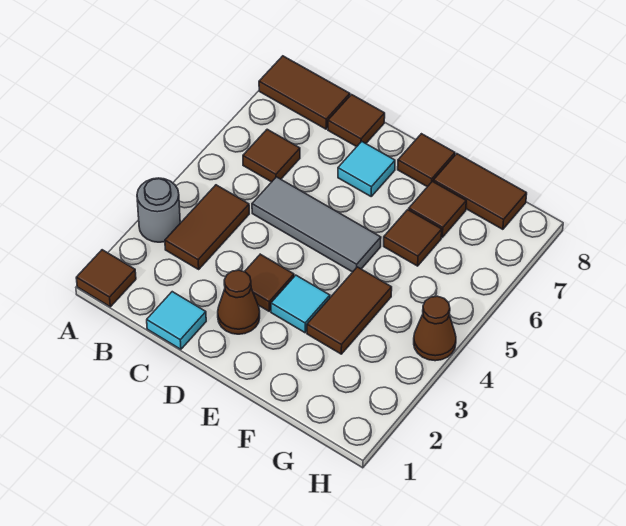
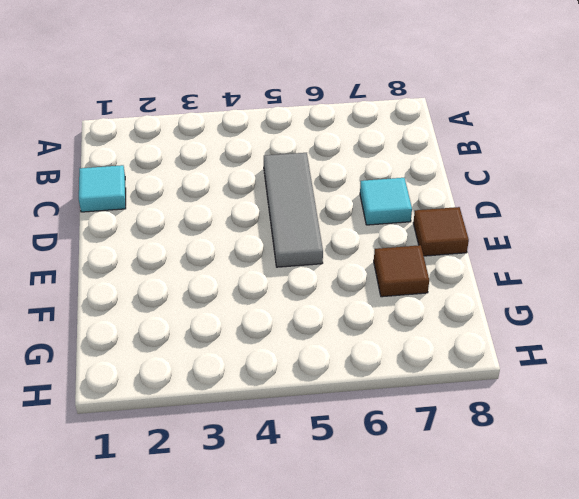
none -> brown tile A1 level 1
none -> grey round brick A3 level 1
none -> brown tile A8:B8 level 1

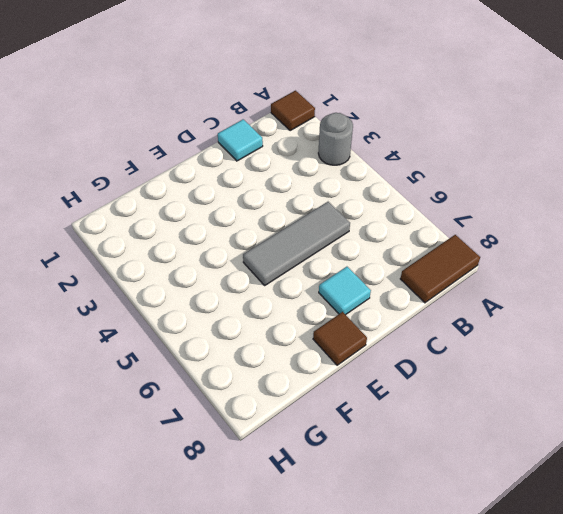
none -> brown tile B3:B4 level 1
none -> brown tile B6 level 1
none -> brown tile C8 level 1

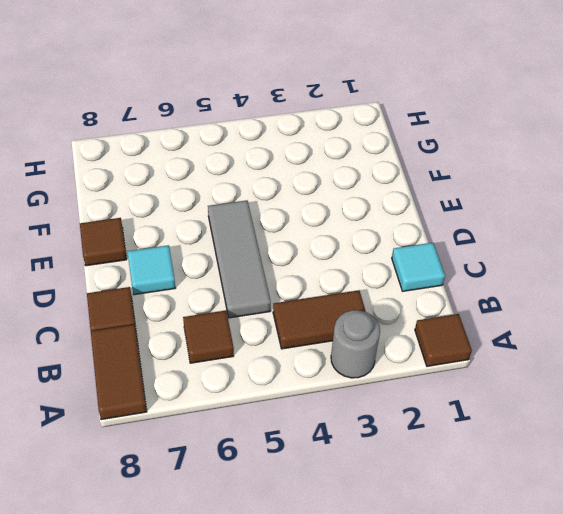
none -> brown cone D2 level 1
none -> brown tile D3 level 1
none -> cyan tile E3 level 1

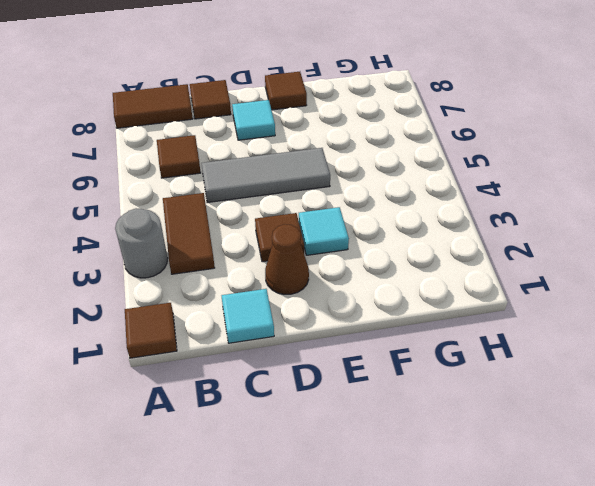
none -> brown tile F3:F4 level 1
none -> brown tile F6 level 1
none -> brown tile F7 level 1

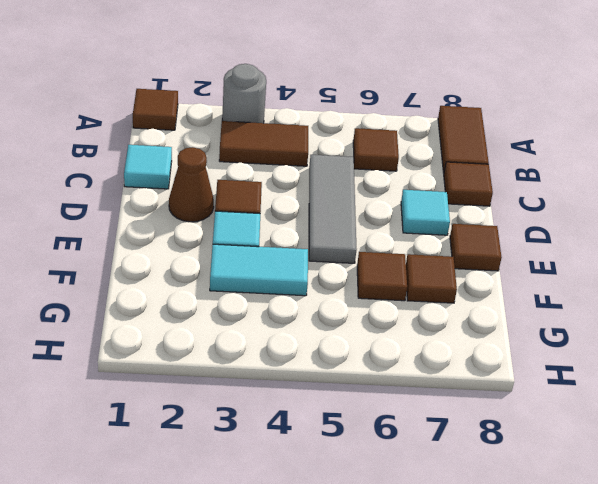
cyan tile F3:F4 level 1 -> brown tile F3:F4 level 1
none -> brown tile F8:G8 level 1
none -> brown cone H4 level 1

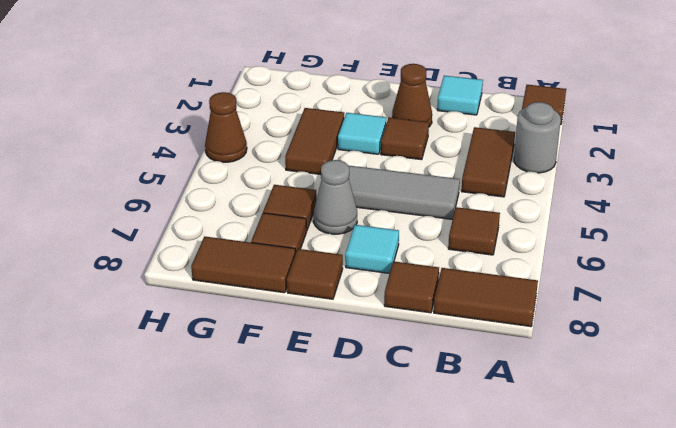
grey cone E6 level 1 -> none

